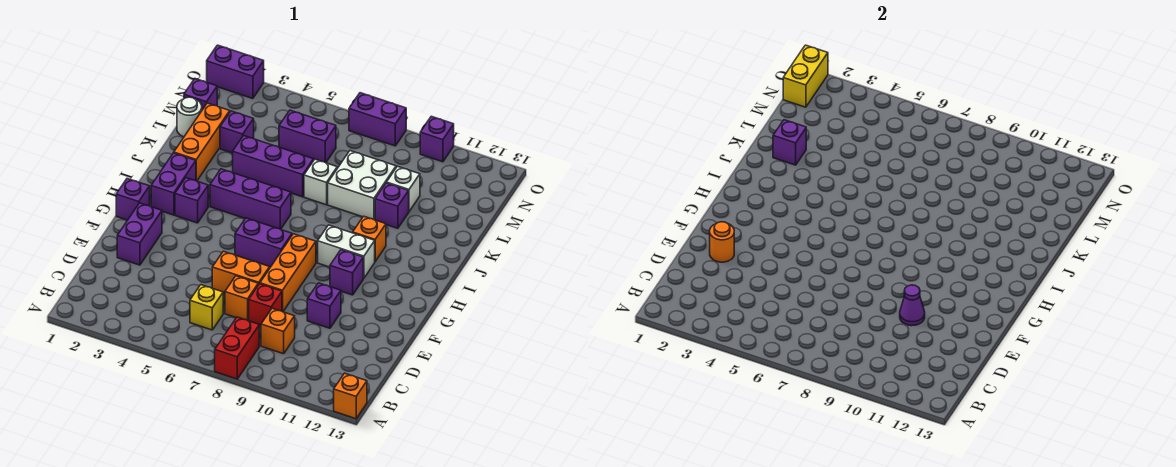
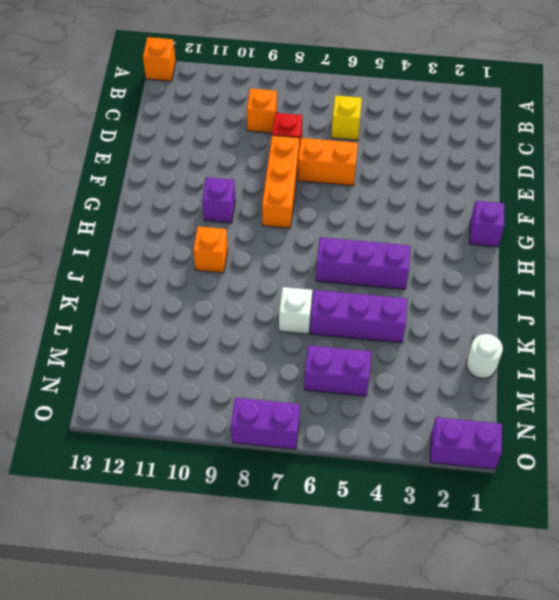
none -> red brick A8:B8 level 1
none -> orange brick D7 level 1
none -> purple brick E2:F2 level 1
none -> purple brick E10 level 1

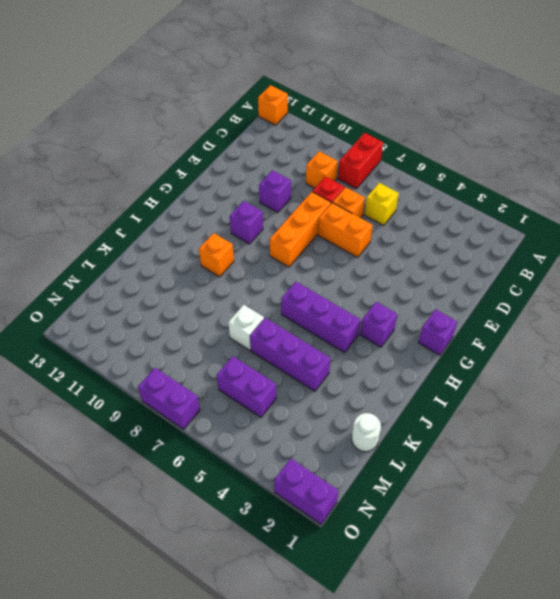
none -> purple brick E2:F2 level 1
none -> purple brick G6:G7 level 1
none -> purple brick H2:I2 level 1
none -> white brick H9:H10 level 1

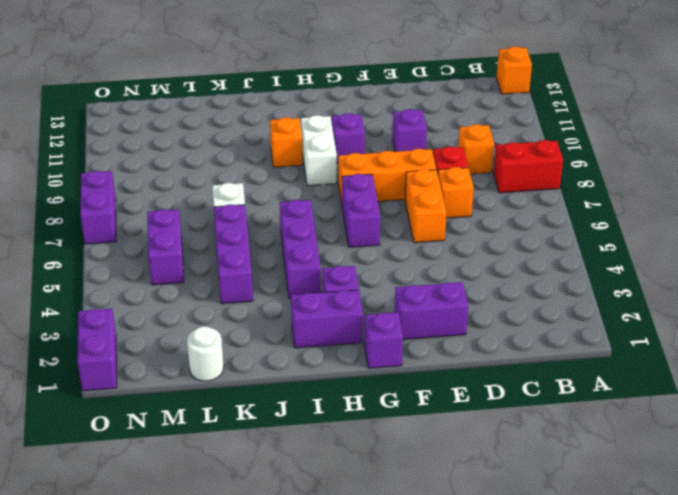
none -> yellow brick C6 level 1
none -> orange brick J2:L2 level 1
none -> white brick K8:L9 level 1
none -> purple brick K10 level 1

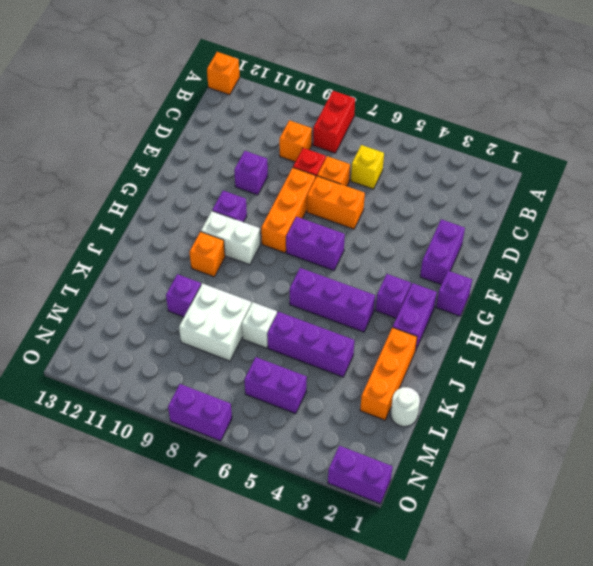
none -> purple brick L3 level 1
none -> white brick L10 level 1
none -> purple brick M1 level 1
none -> purple brick O10 level 1

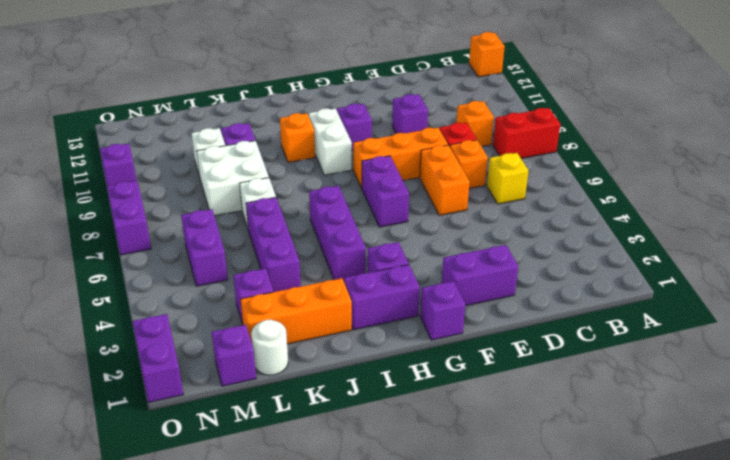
none -> orange round brick E2 level 2
none -> purple cone E10 level 2
none -> purple brick K2 level 2
none -> yellow brick N1:O1 level 2

